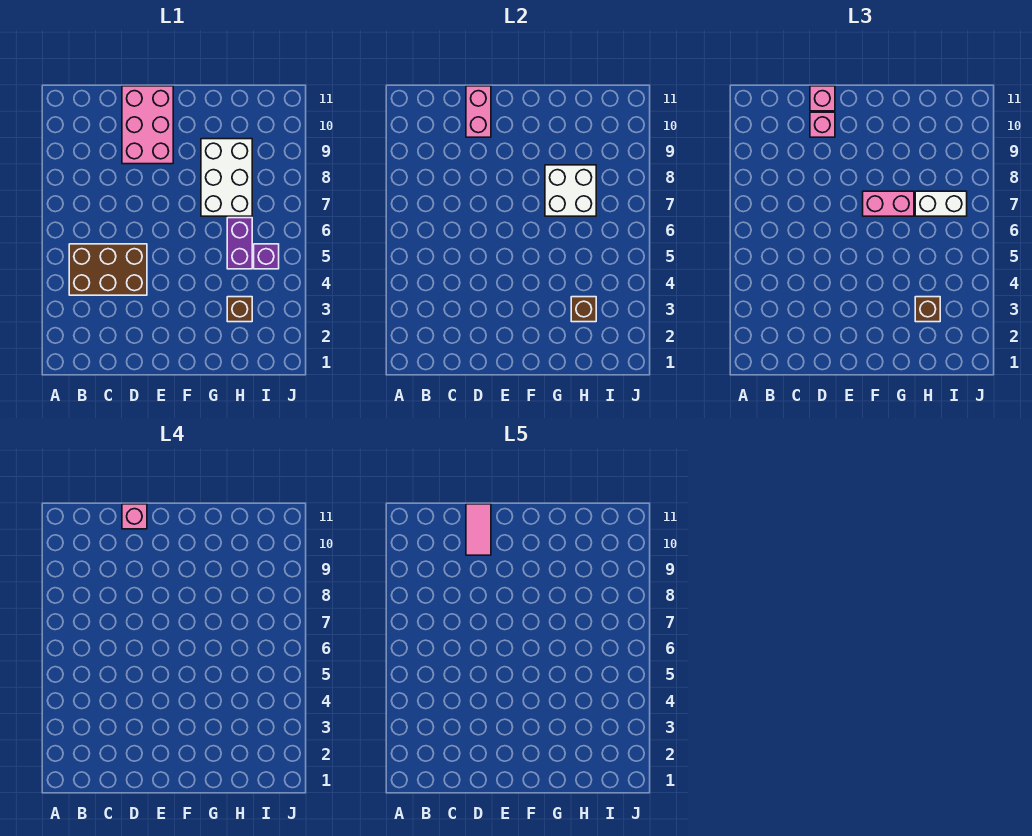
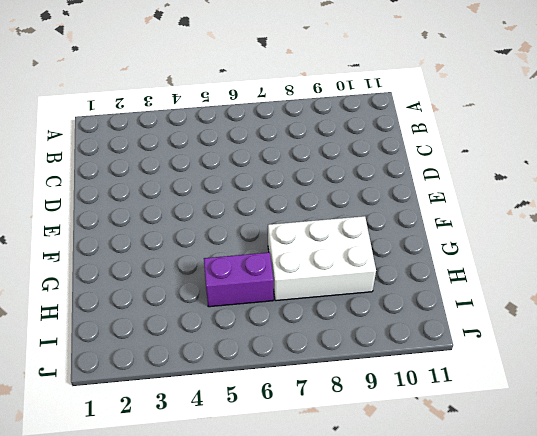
none -> brown brick B4:D5 level 1
none -> pink brick D9:E11 level 1
none -> brown brick H3 level 1

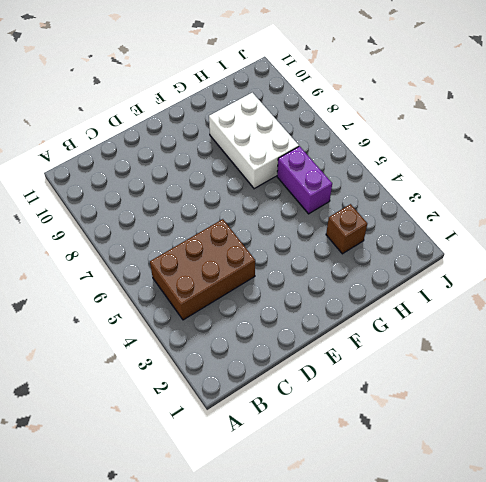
none -> pink brick D9:E11 level 1
none -> purple brick I5 level 1
none -> pink brick D10:D11 level 2

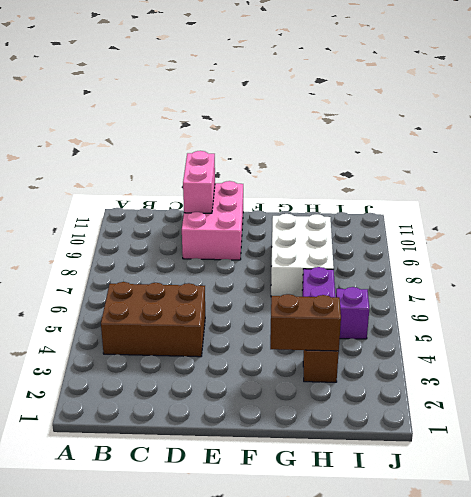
brown brick G3:H3 level 2 -> brown brick H3 level 2
none -> white brick G7:H8 level 2
none -> pink brick D10 level 3
none -> pink brick D11 level 3

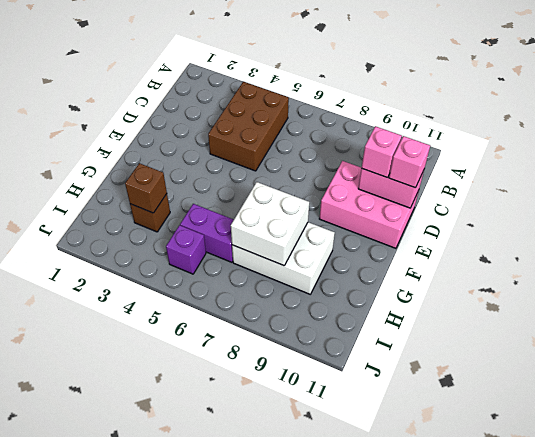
none -> pink brick F7:G7 level 3
none -> brown brick H3 level 3
none -> white brick H7:I7 level 3

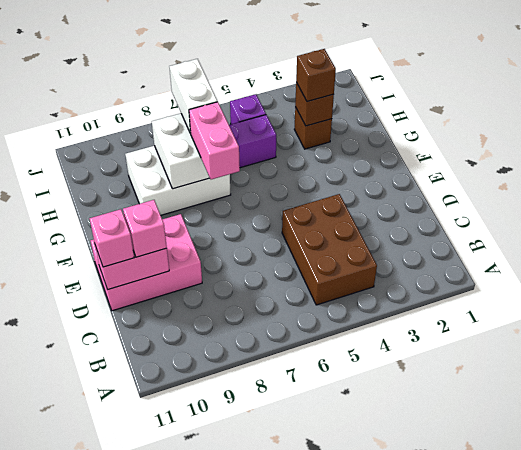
none -> pink brick D11 level 4
none -> pink tile D10:D11 level 5

